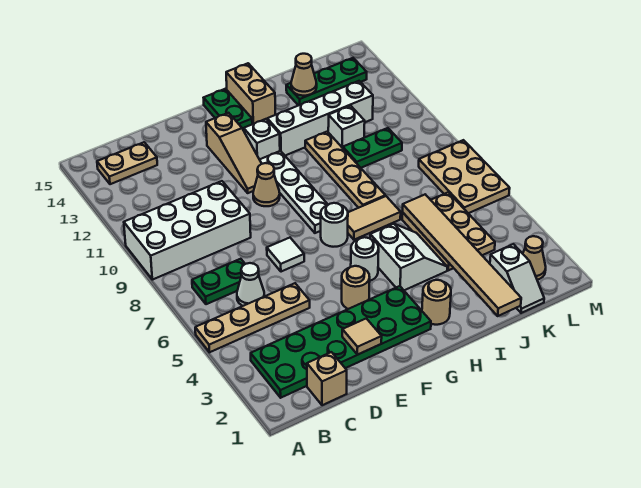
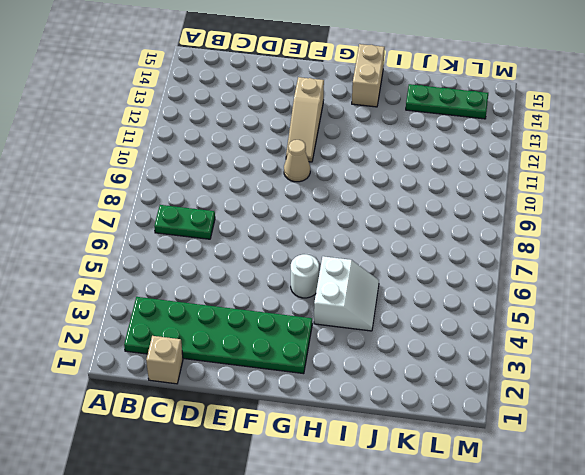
none -> tan plate A5:D5 level 1
none -> white brick A9:D10 level 1
none -> tan plate B14:C14 level 1
none -> white cone C6 level 1

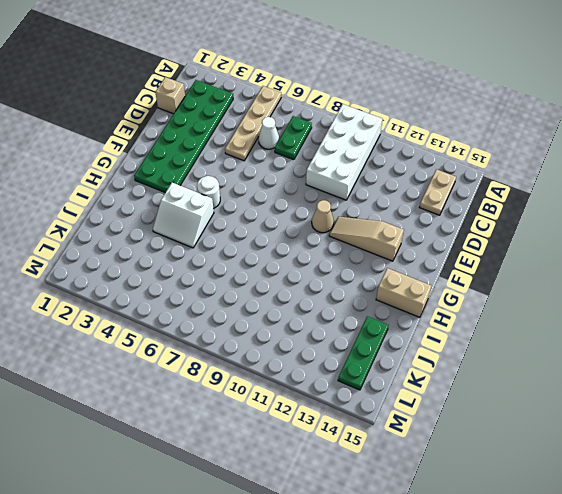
none -> white tile E7 level 1
none -> tan round brick F4 level 1
none -> white round brick G7 level 1
none -> white plate G8:G11 level 1

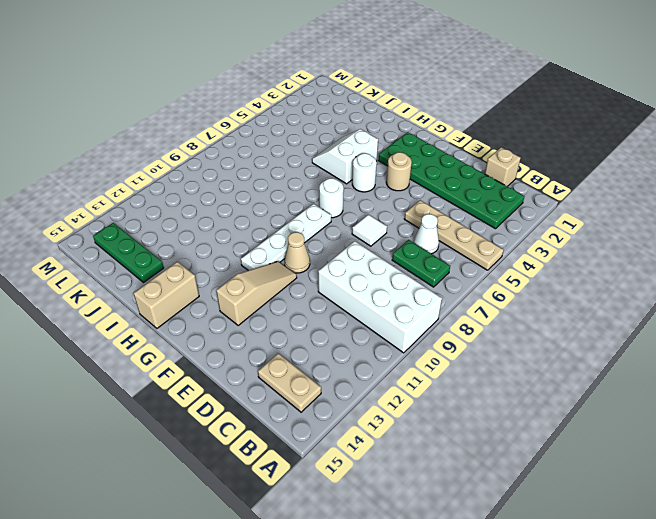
none -> white brick G12 level 1
none -> green plate G14:G15 level 1
none -> tan round brick H2 level 1
none -> tan tile H7:I7 level 1

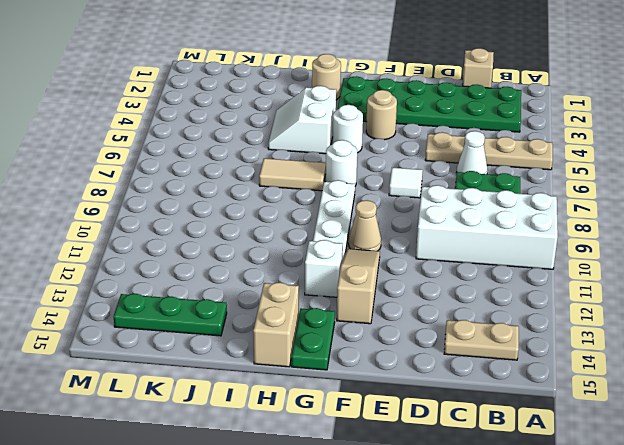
none -> white brick H12:K12 level 1
none -> tan plate I8:I11 level 1
none -> tan plate J4:K6 level 1
none -> green plate J10:K10 level 1

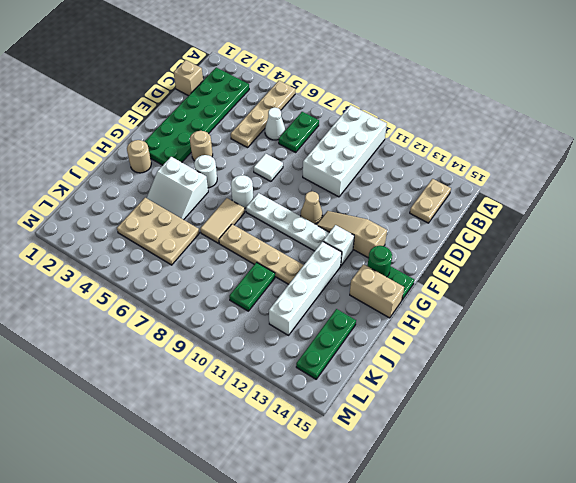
green round brick G14 level 2 -> none
none -> white brick J11 level 1
none -> white slope K1:K2 level 1 top 2
none -> tan cone L2 level 1
none -> tan plate L6:M8 level 1

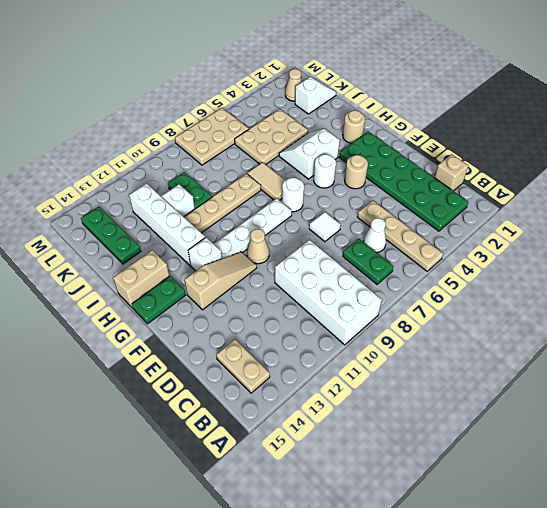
none -> tan tile E2 level 2
none -> tan tile J1:J6 level 2
none -> tan cone J14 level 2

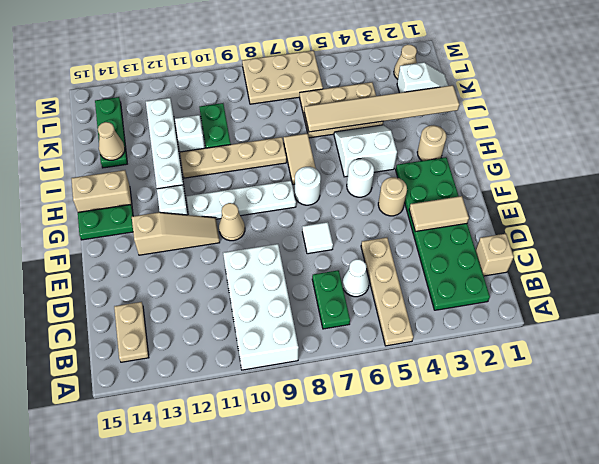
tan tile E2:E3 level 2 -> tan tile E2 level 2

